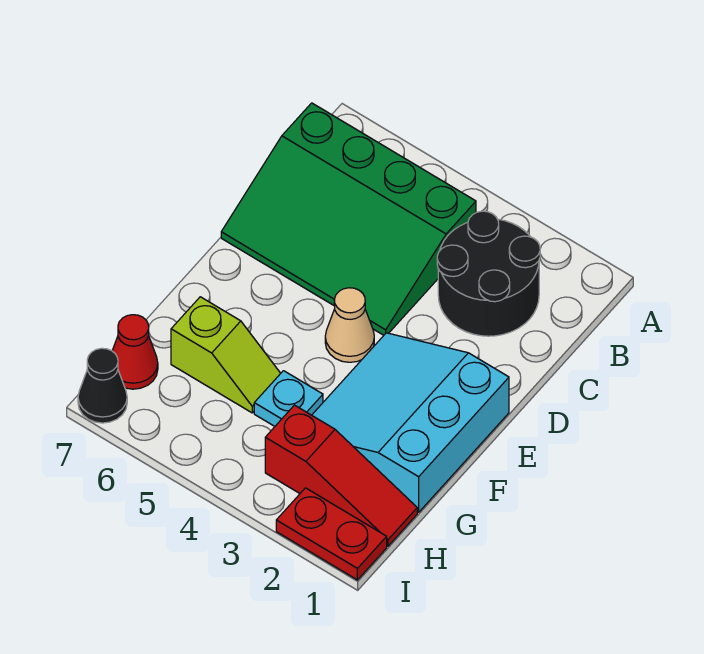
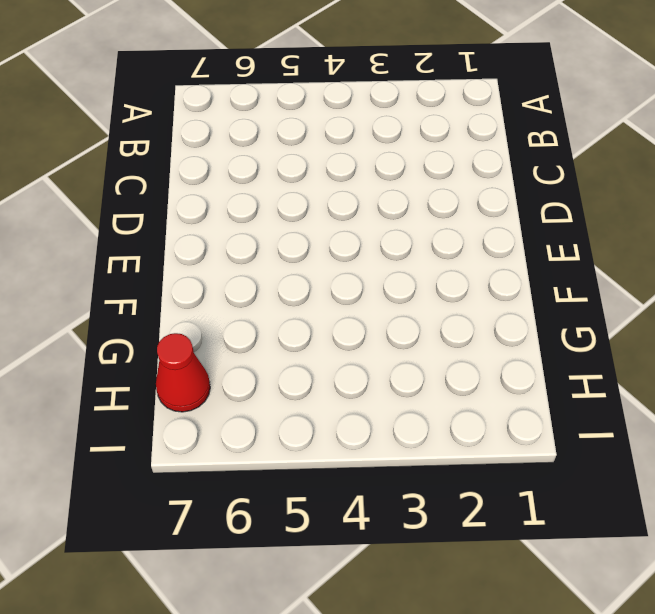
none -> black round brick B2:C3 level 1
none -> green slope B4:D7 level 1 top B

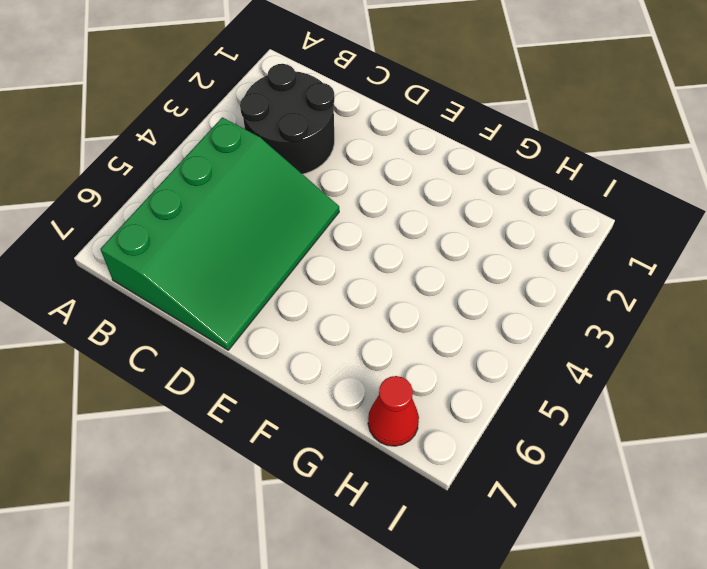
none -> cyan slope E1:G3 level 1 top 1
none -> tan cone E4 level 1

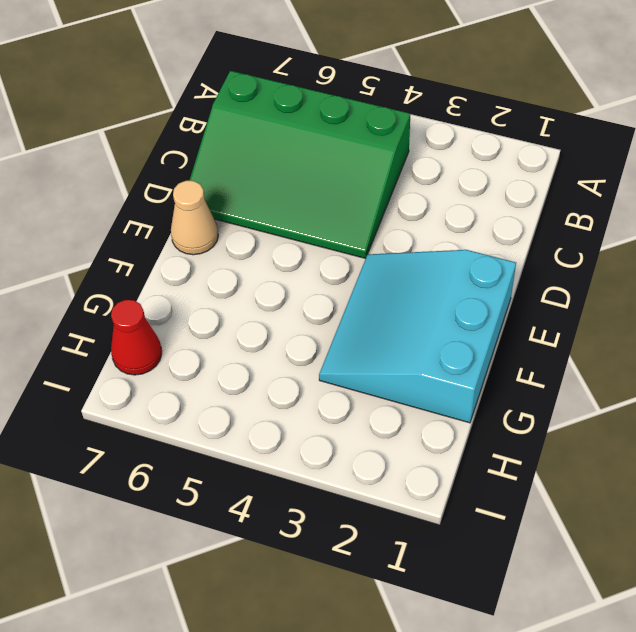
tan cone E7 level 1 -> tan cone E4 level 1
none -> black round brick B2:C3 level 1
none -> cyan plate G4 level 1

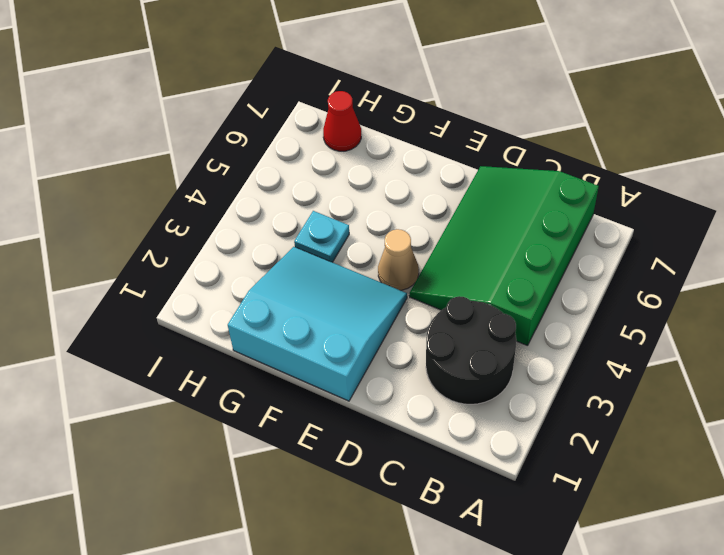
none -> lime slope G5:G6 level 1 top 6
none -> red slope H1:H3 level 1 top 3

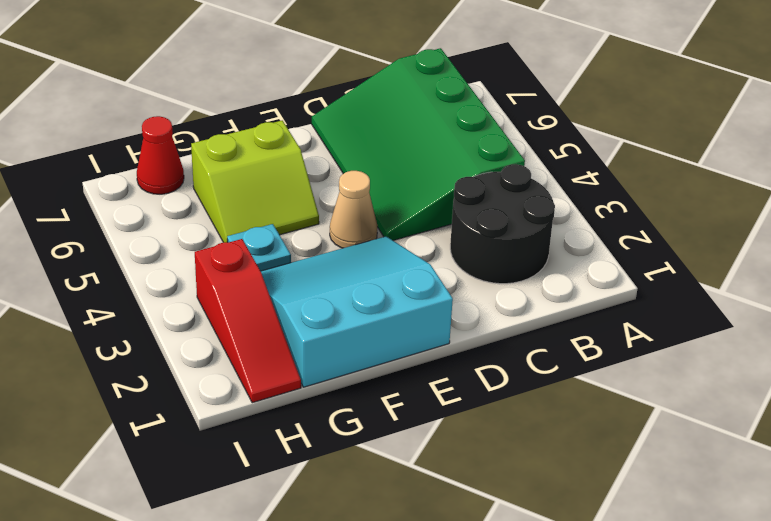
lime slope F5:G6 level 1 top 6 -> lime slope G5:G6 level 1 top 6
none -> red plate I1:I2 level 1
none -> black cone I7 level 1

